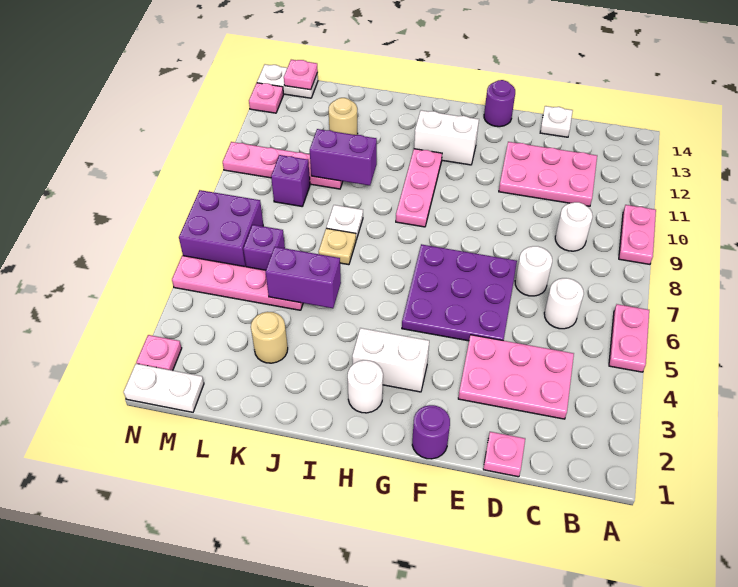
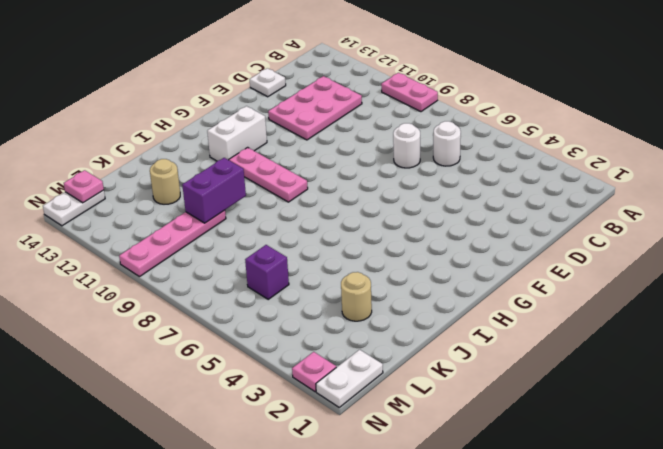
none -> pink plate A5:A6 level 1
none -> pink plate C3:E4 level 1
none -> white round brick C9 level 1
none -> pink plate D1 level 1

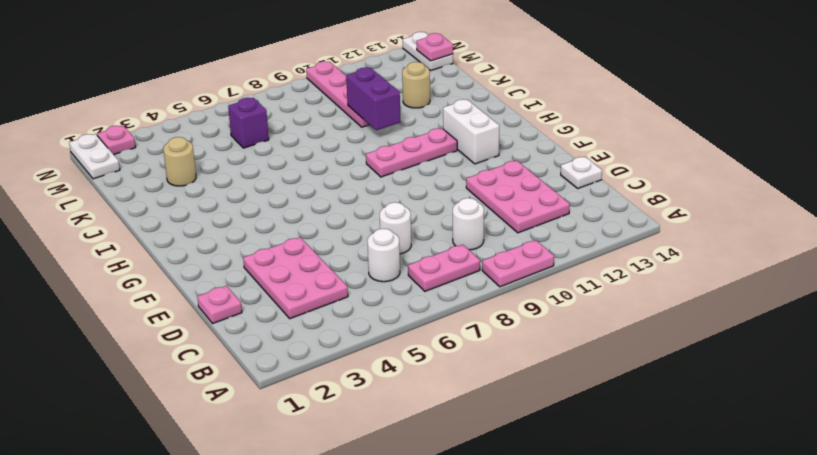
pink plate B7:B8 level 1 -> pink plate A5:A6 level 1
none -> purple plate E5:G7 level 1
none -> purple round brick F1 level 1
none -> purple round brick F14 level 1
none -> white brick G3:H3 level 1

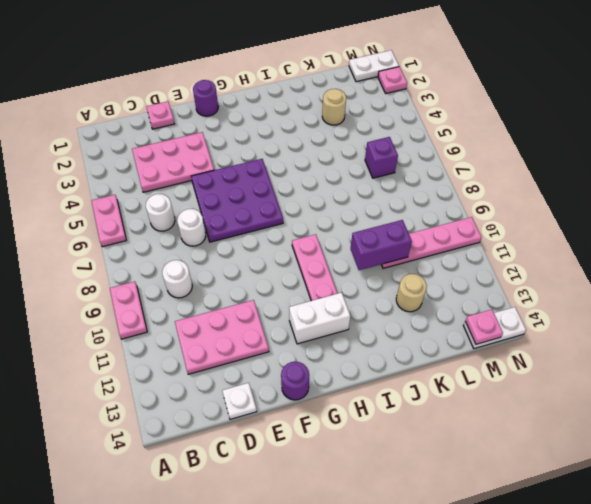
none -> white brick G3:H3 level 1
none -> white round brick H2 level 1
none -> tan plate J7 level 1
none -> white plate J8 level 1

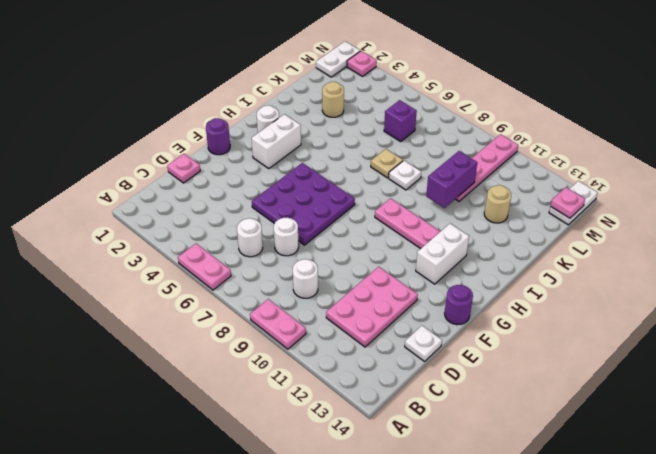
none -> pink plate C3:E4 level 1
none -> pink plate K5:N5 level 1
none -> purple brick L9 level 1
none -> purple brick M6:N7 level 1

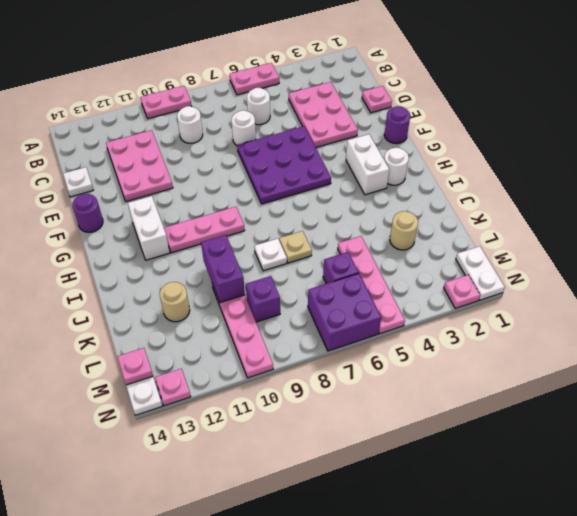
none -> purple brick J5:K5 level 2

